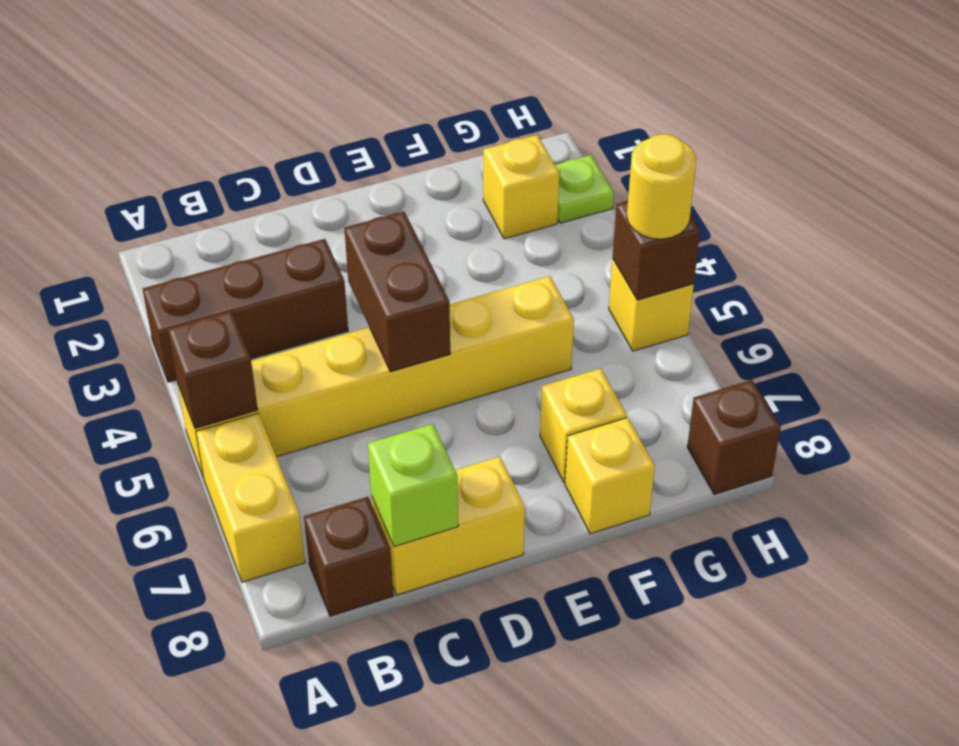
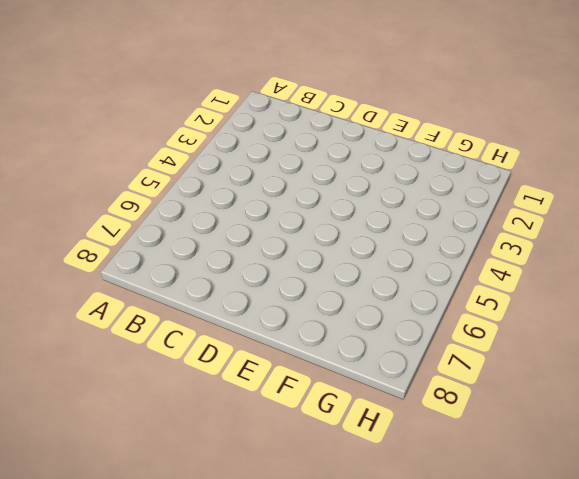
none -> brown brick A3:C3 level 1
none -> yellow brick A5:F5 level 1
none -> yellow brick A6:A7 level 1

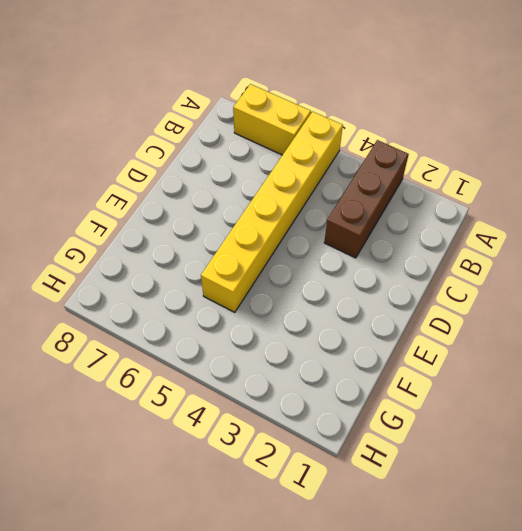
none -> brown brick B8 level 1
none -> yellow brick C8:D8 level 1
none -> yellow brick F7 level 1

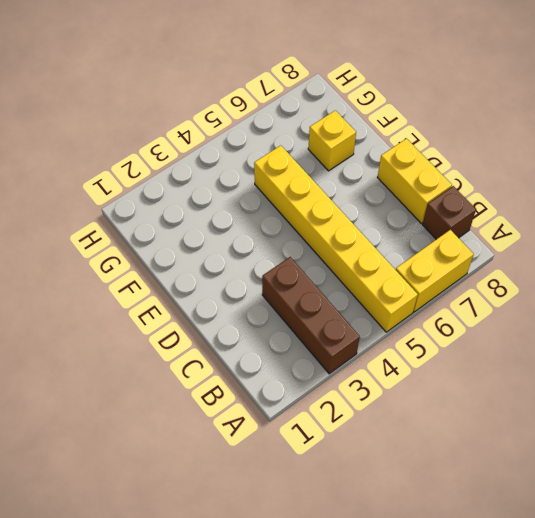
none -> yellow brick F8 level 1
none -> yellow brick G2 level 1
none -> lime plate H2 level 1

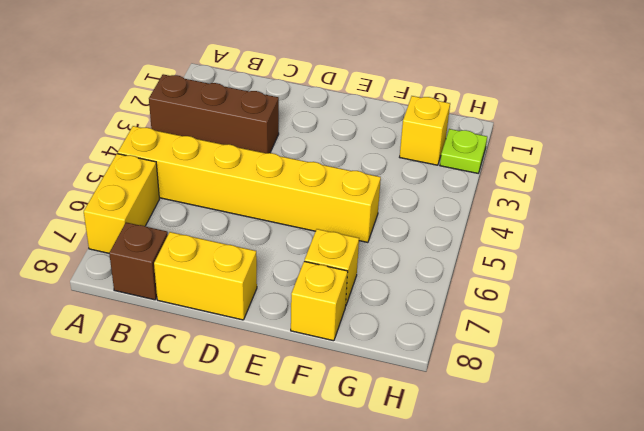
none -> yellow brick H5 level 1
none -> brown brick H8 level 1
none -> brown brick A5 level 2

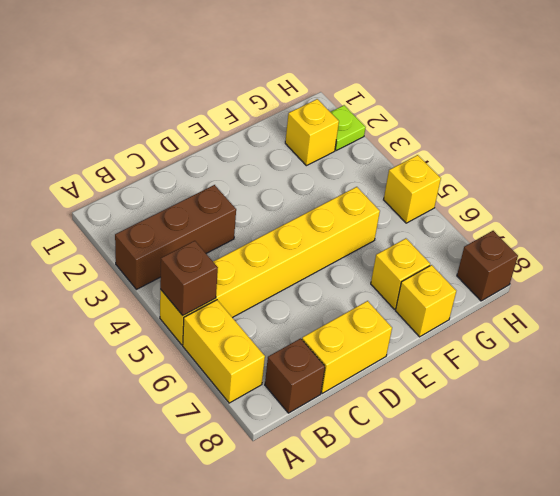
none -> lime brick C8 level 2
none -> brown brick D4:D5 level 2
none -> brown brick H5 level 2

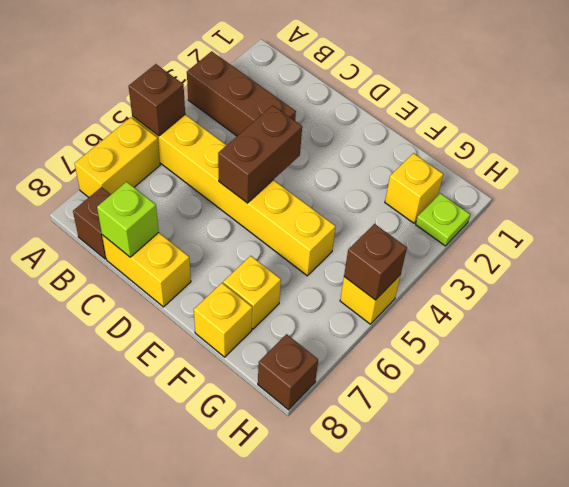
none -> yellow round brick H5 level 3

